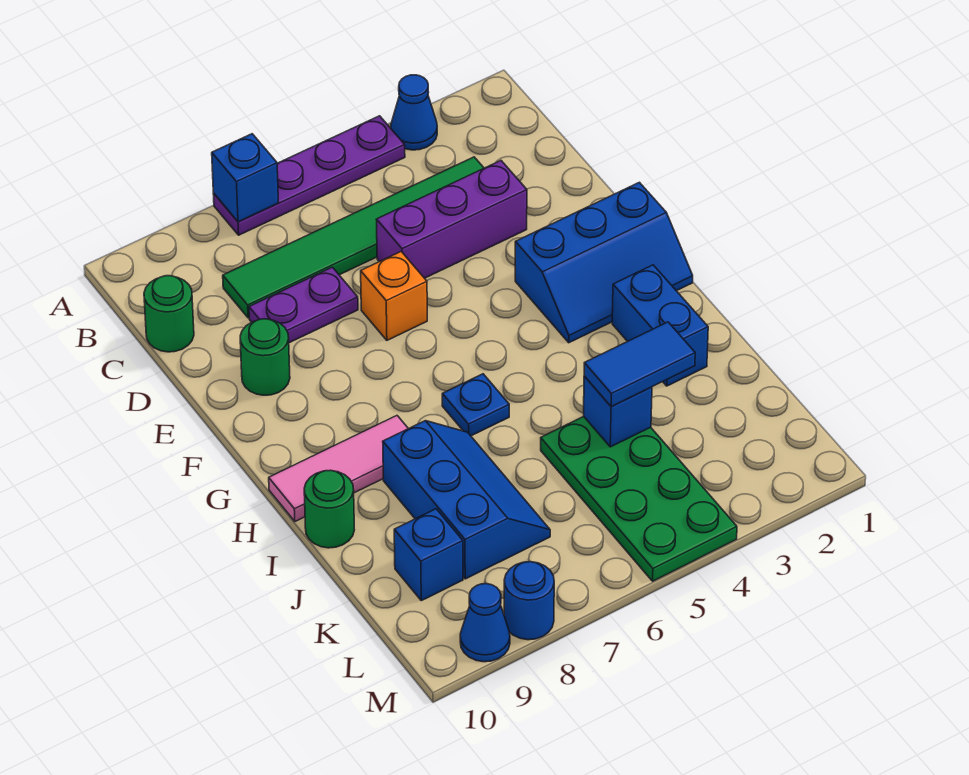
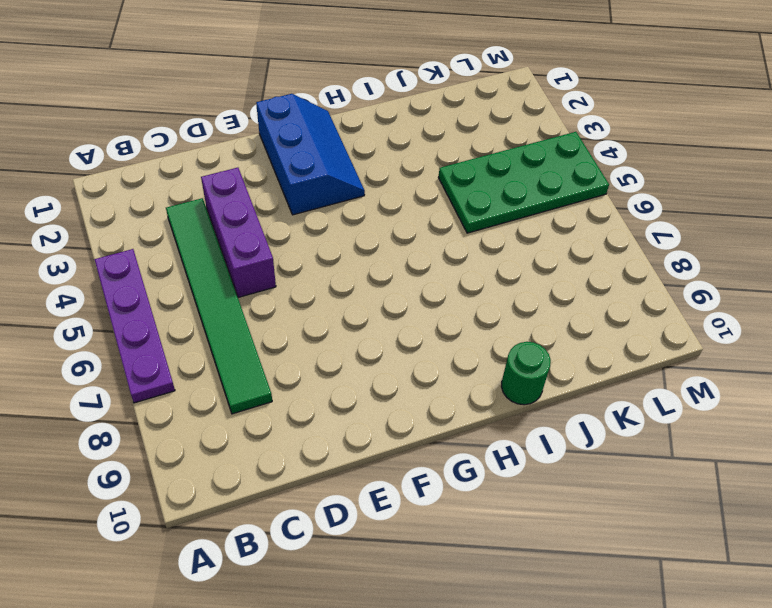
none -> blue cone A3 level 1
none -> green round brick C10 level 1
none -> purple plate D7:D8 level 1

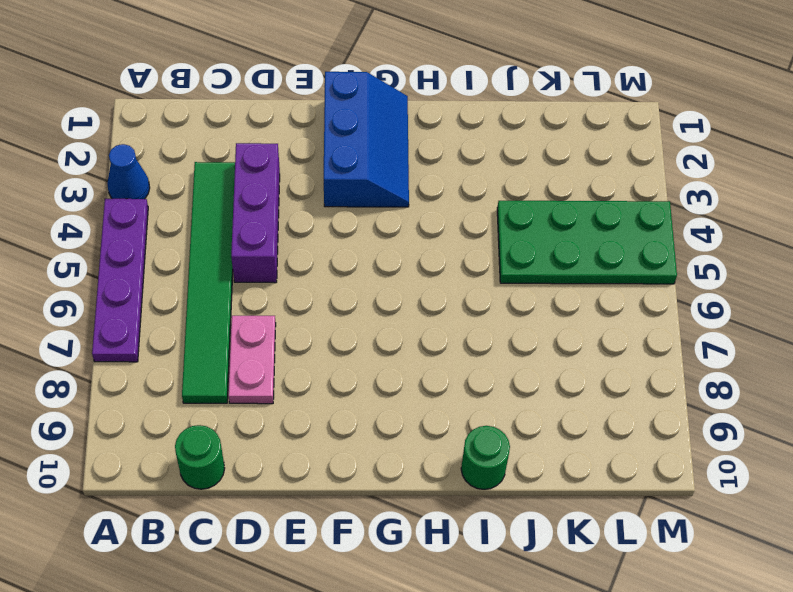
pink plate D7:D8 level 1 -> purple plate D7:D8 level 1
none -> orange brick E6 level 1
none -> green round brick E9 level 1
none -> blue brick H2:I2 level 1

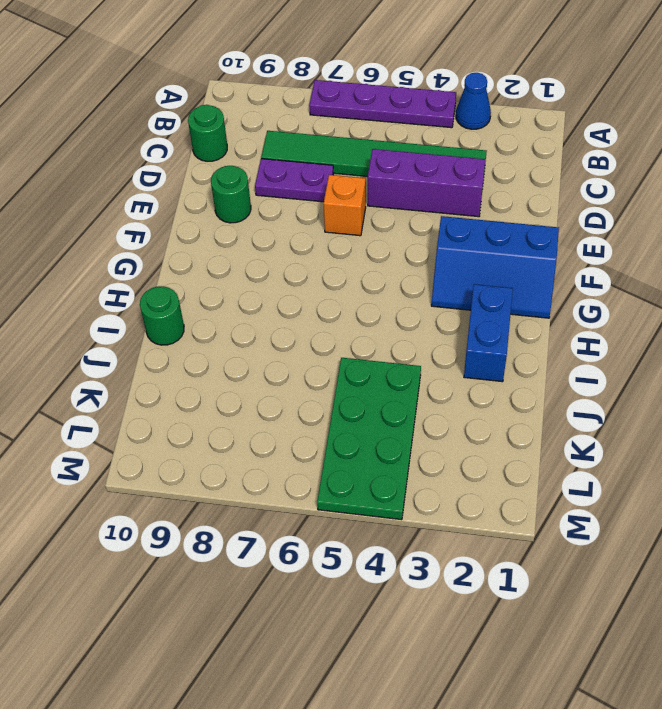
none -> blue plate H6 level 1
none -> pink tile H8:H10 level 1
none -> blue slope I7:K8 level 1 top 8

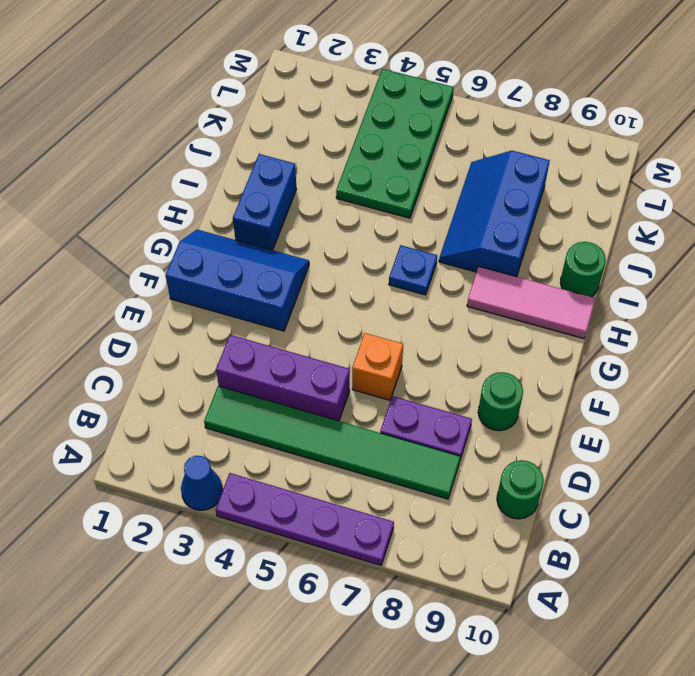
none -> blue brick K9 level 1
none -> blue round brick M8 level 1
none -> blue cone M9 level 1

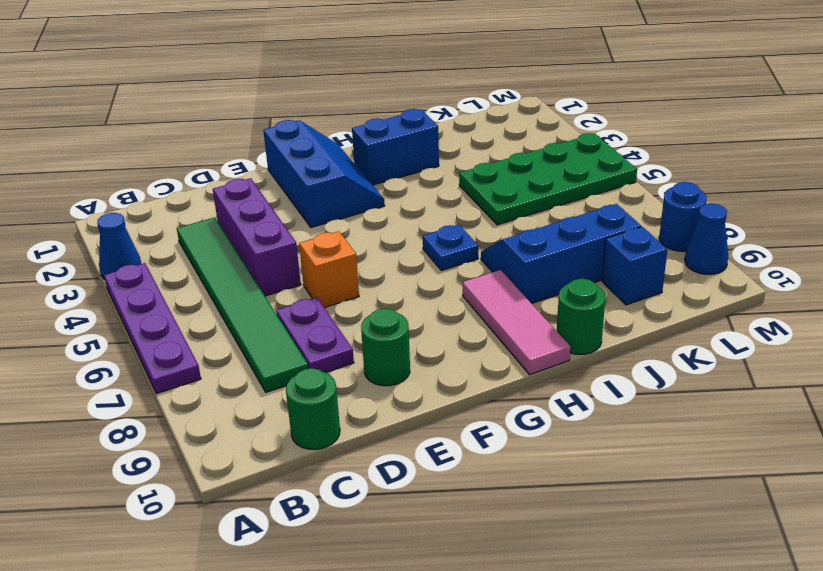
none -> blue brick A7 level 2
none -> blue brick J4 level 2
none -> blue tile J3:J4 level 3

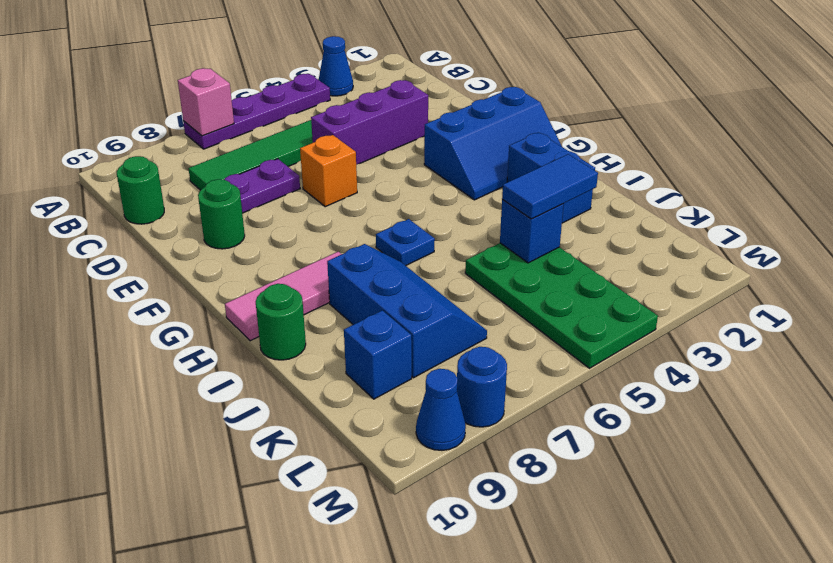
pink brick A7 level 2 -> blue brick A7 level 2

